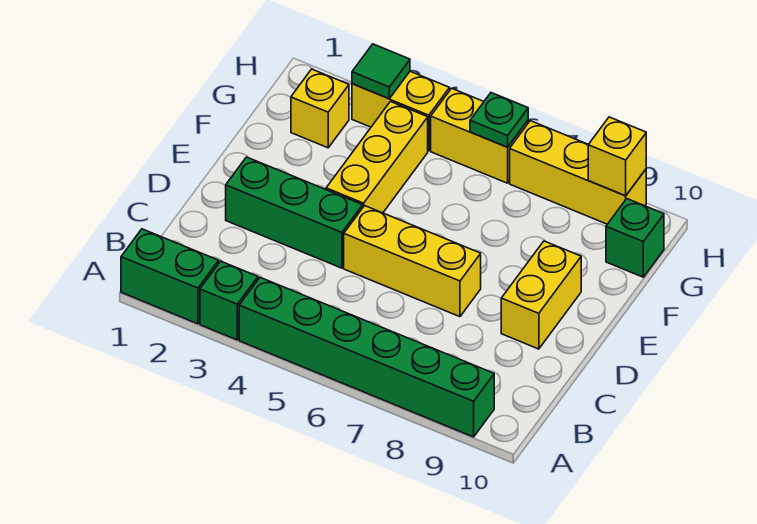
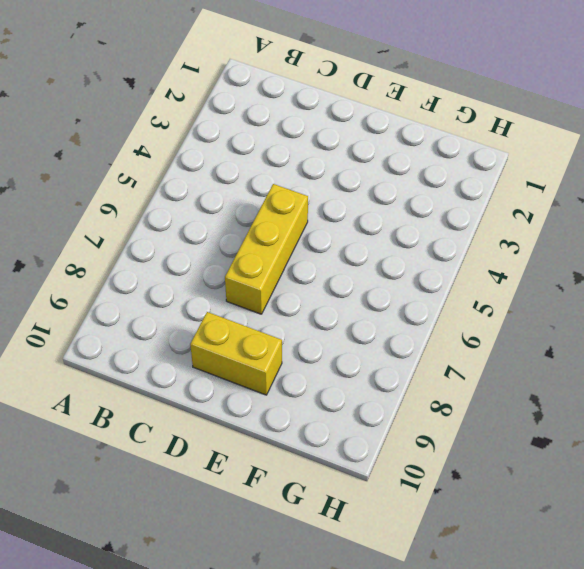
none -> green brick A1:A2 level 1
none -> green brick A3 level 1
none -> green brick A4:A9 level 1

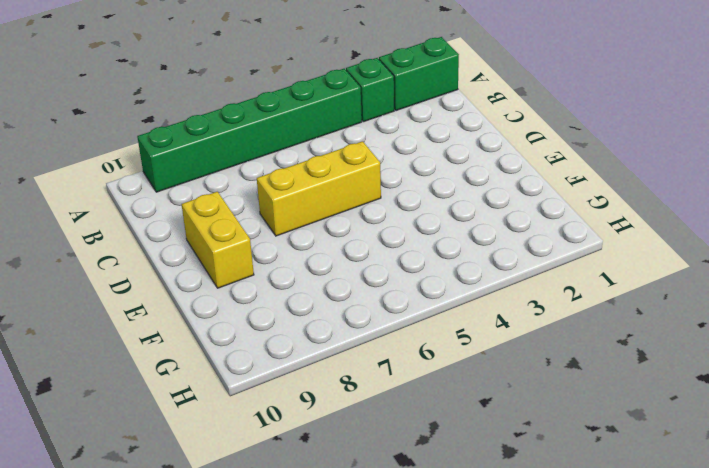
none -> green brick D2:D4 level 1
none -> yellow brick E4:G4 level 1
none -> yellow brick G2 level 1

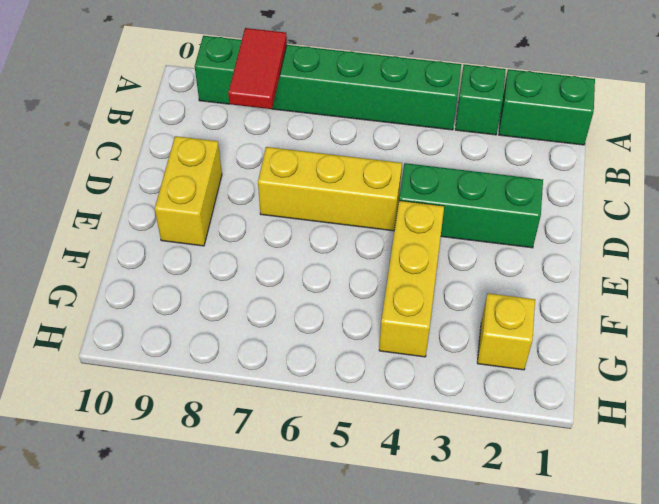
red tile A8:B8 level 2 -> none
none -> green brick G10 level 1
none -> yellow brick H3:H4 level 1
none -> yellow brick H5:H6 level 1

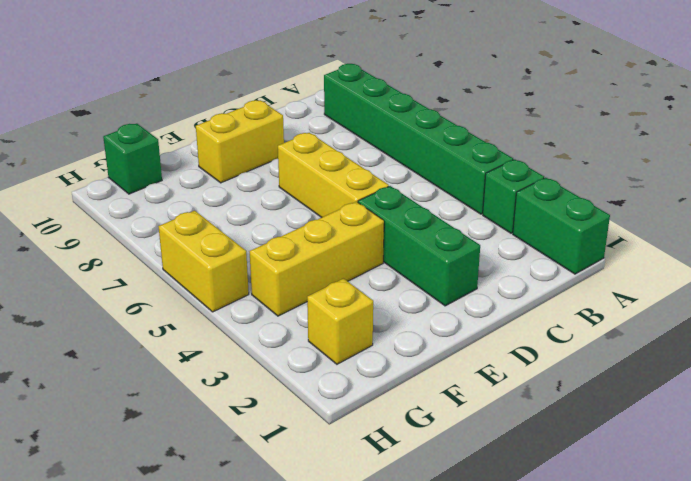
none -> yellow brick H3:H4 level 1
none -> yellow brick H7:H9 level 1
none -> green tile H3 level 2

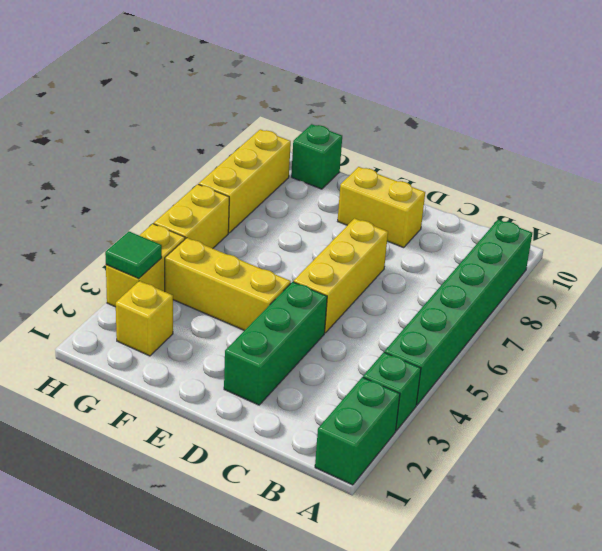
none -> green plate H6 level 2
none -> yellow brick H9 level 2

